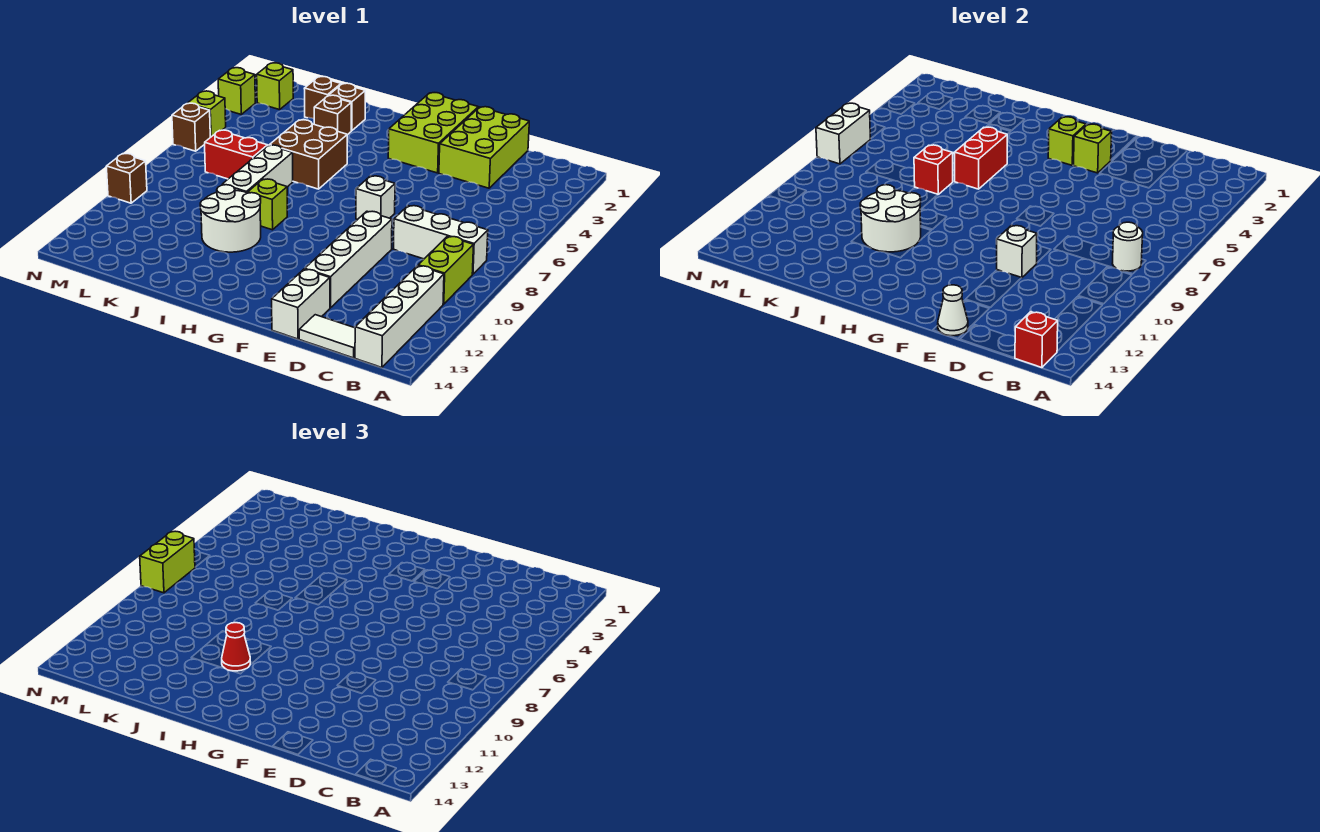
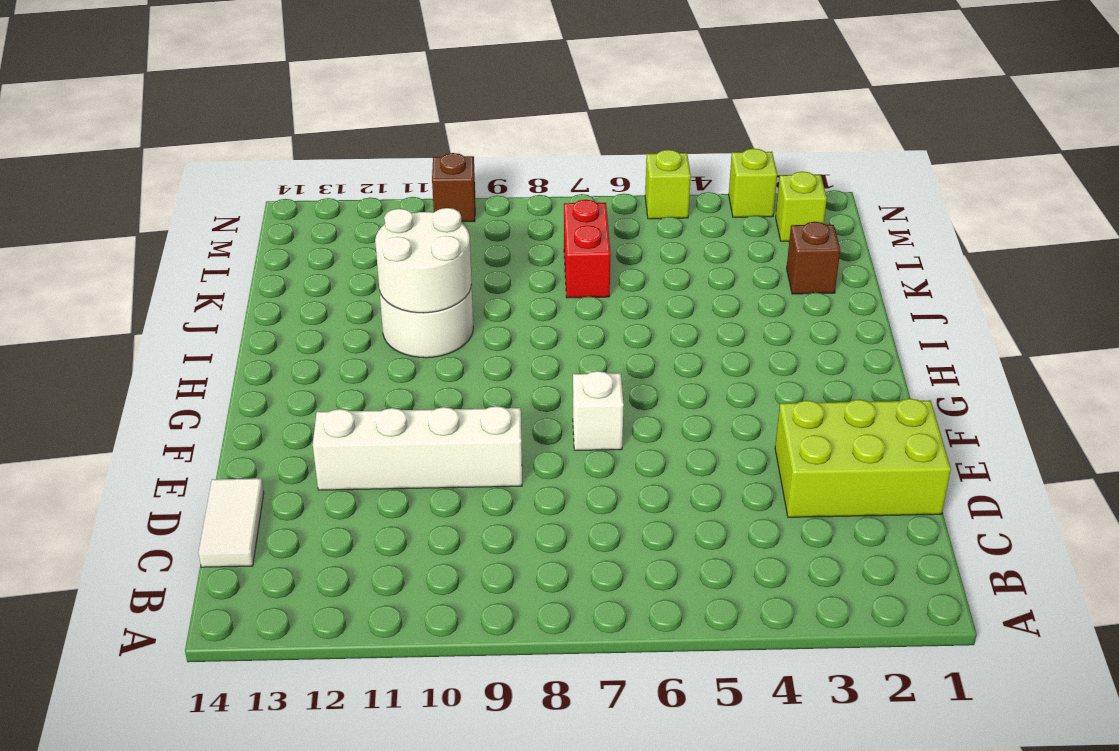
none -> white brick B8:D8 level 1
none -> lime brick B9:B10 level 1
none -> white brick B11:B14 level 1
none -> white brick E13:E14 level 1

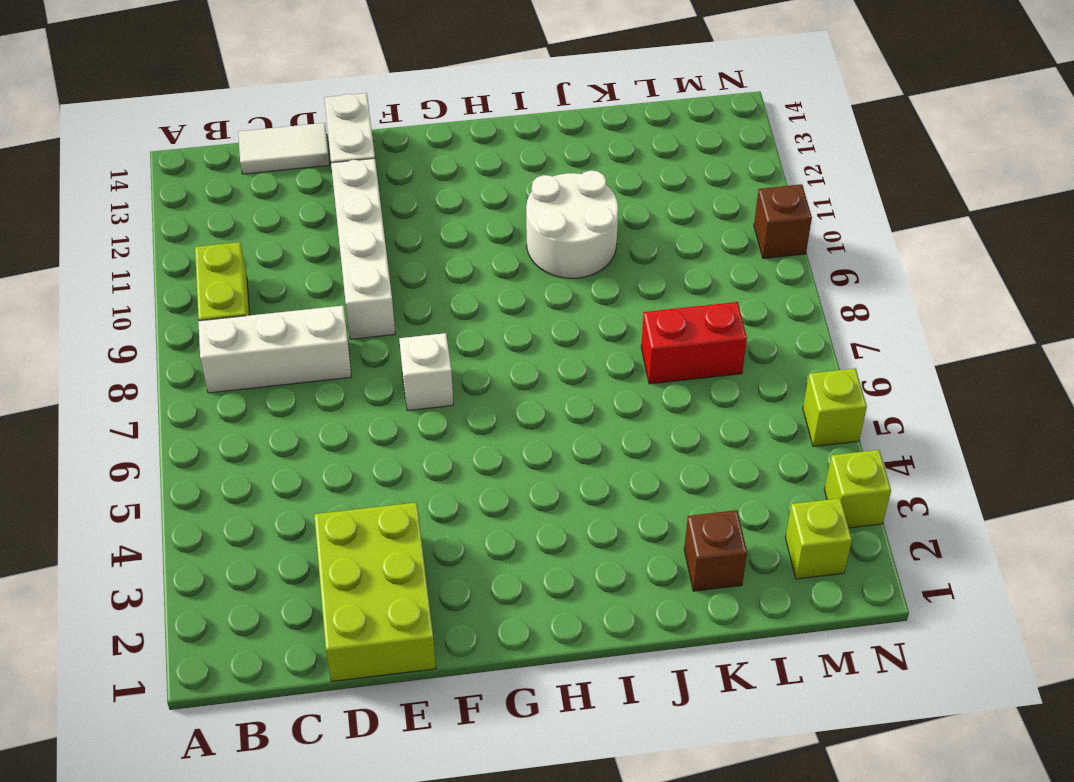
none -> white brick B11:B14 level 1
none -> lime brick F1:G3 level 1
none -> brown brick I5:J6 level 1
none -> lime brick I9 level 1

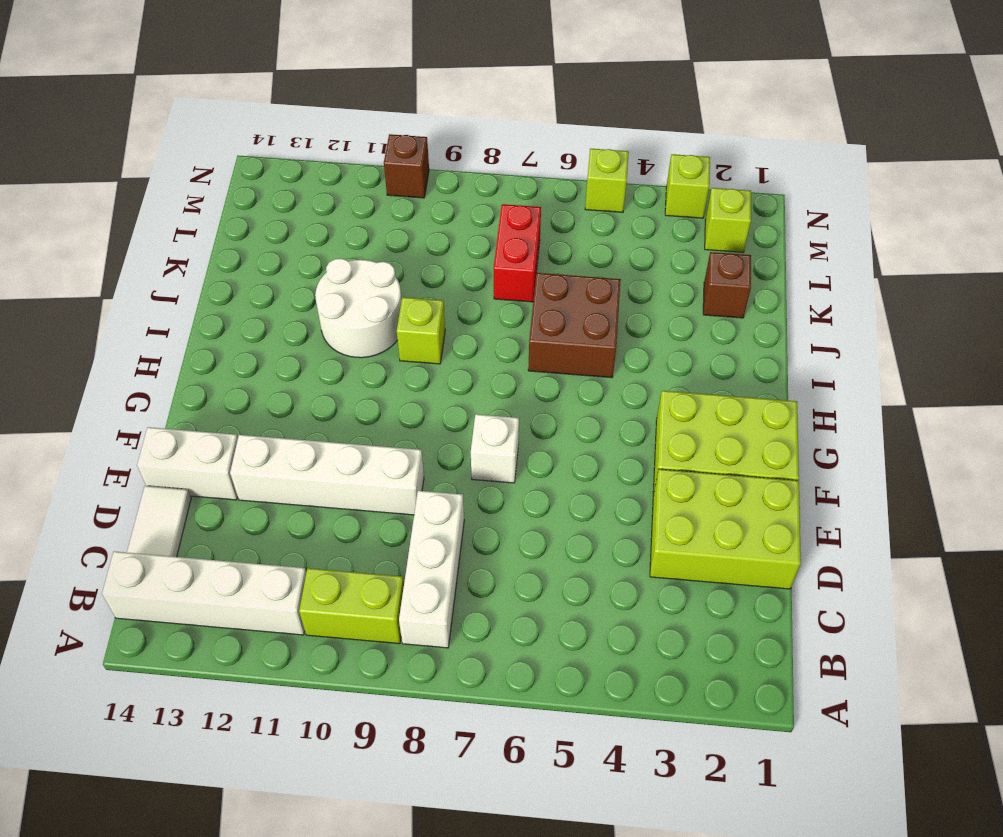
none -> brown brick J2 level 1
none -> brown brick J3 level 1
none -> white brick J7:J9 level 1
none -> brown brick N6 level 1

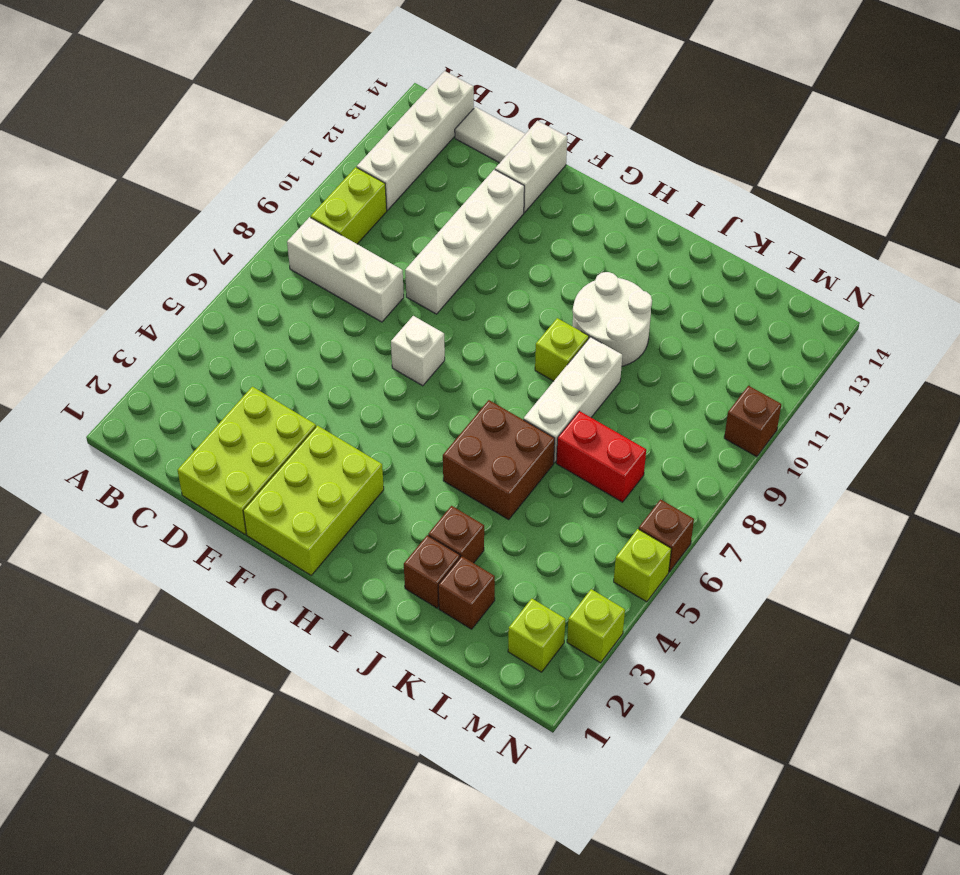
none -> white round brick B8 level 2
none -> red brick B14 level 2
none -> white brick E10 level 2
none -> white cone E14 level 2

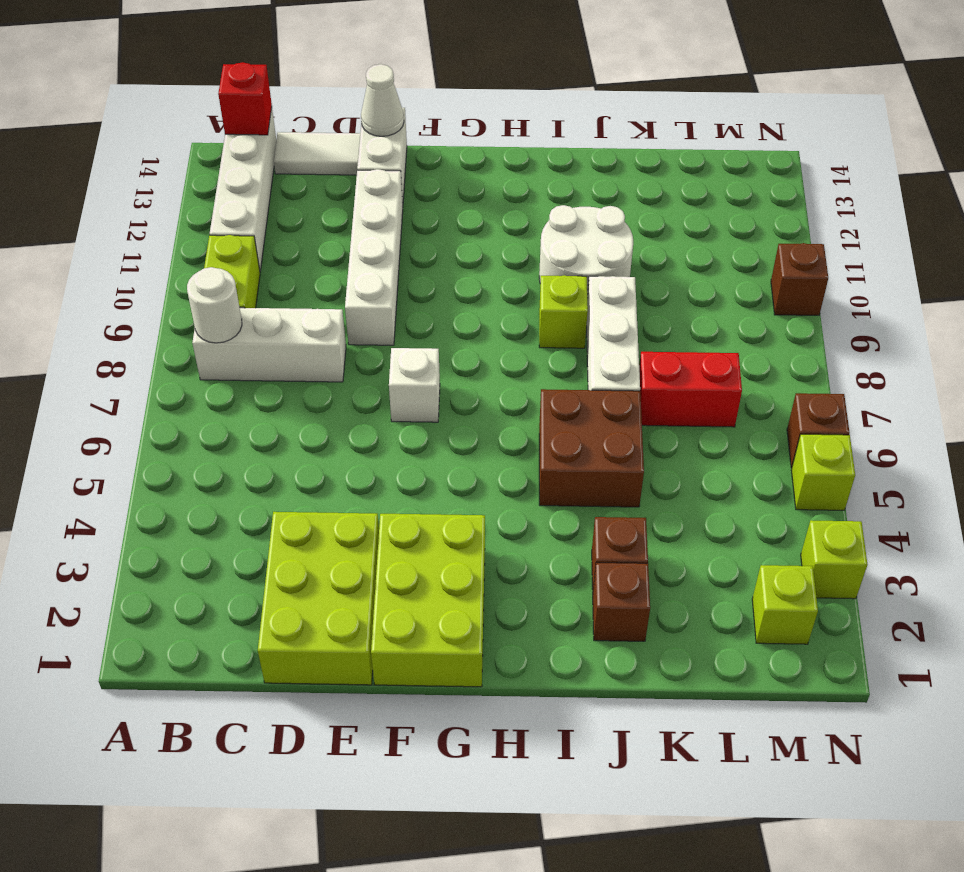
none -> brown brick K2 level 1
none -> white brick E10 level 2
none -> lime brick F3 level 2
none -> lime brick G3 level 2

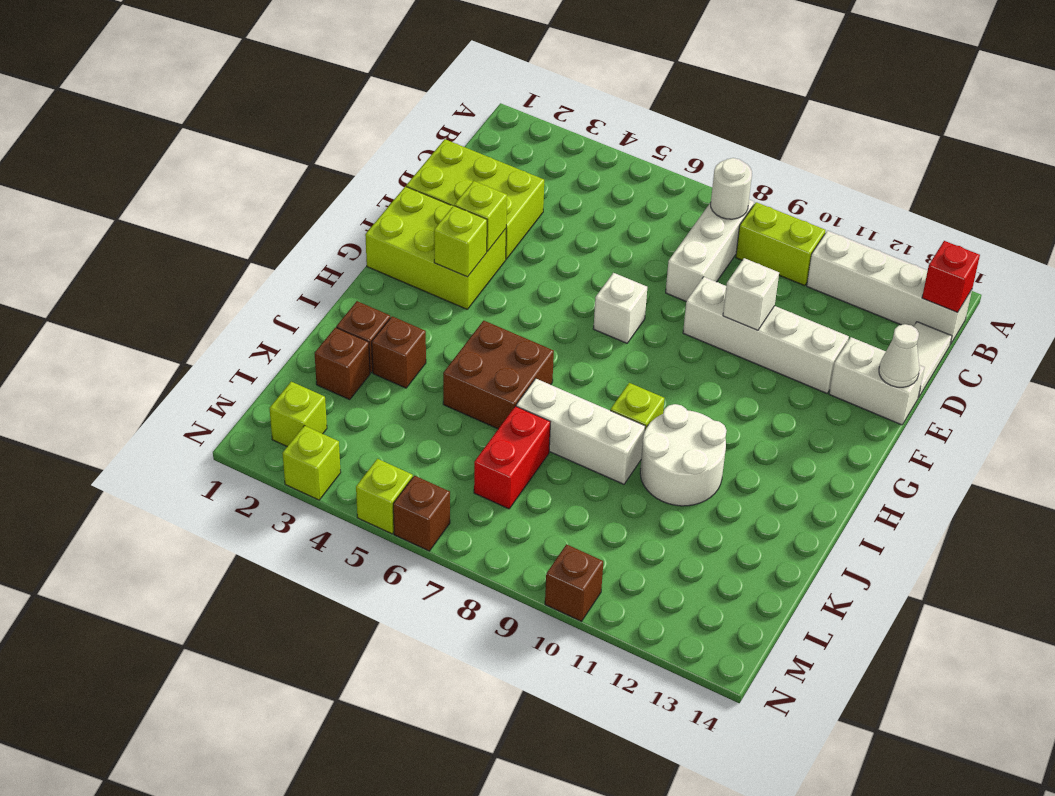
none -> red brick I5:I6 level 2
none -> white round brick I10:J11 level 2
none -> red brick J7 level 2
none -> white brick N6:N7 level 2

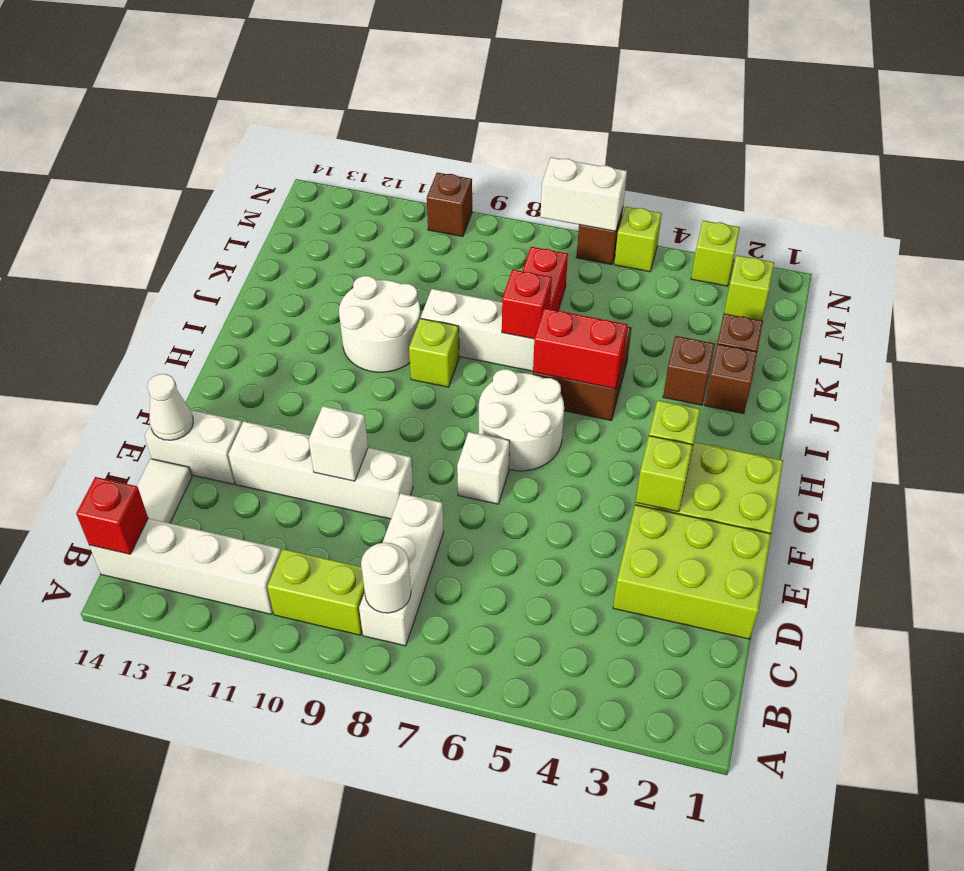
white round brick G6:H7 level 1 -> white round brick I10:J11 level 2
none -> red cone I11 level 3
none -> lime brick N7:N8 level 3

